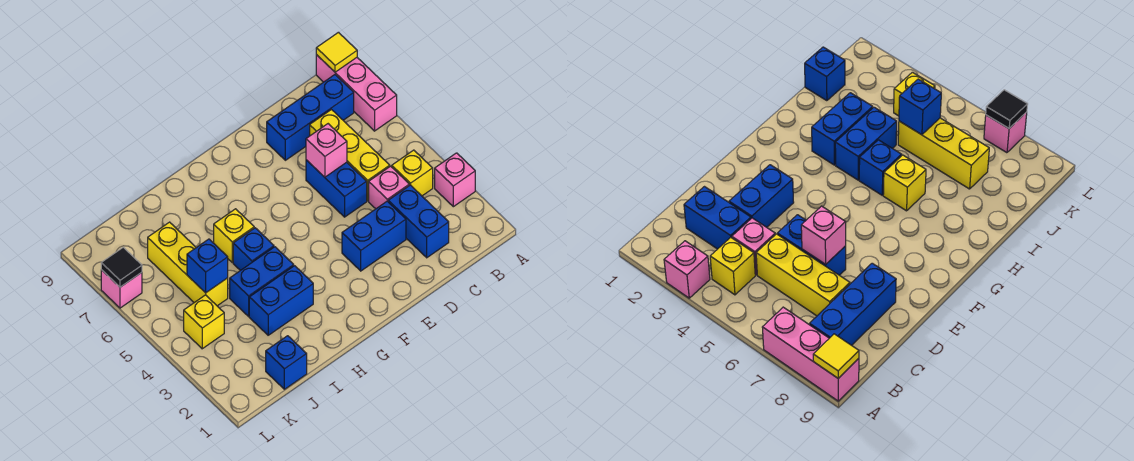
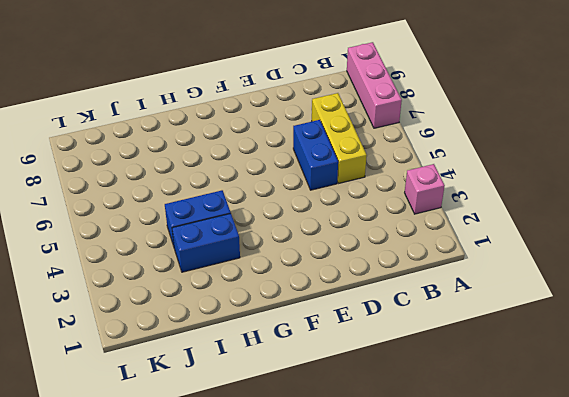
none -> yellow brick B4 level 1
none -> blue brick B8:D8 level 1
none -> blue brick C2:C3 level 1

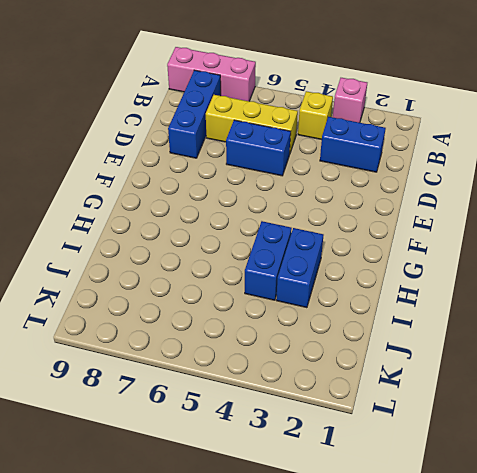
none -> pink brick C4 level 1
none -> blue brick D3:E3 level 1
none -> blue brick H5 level 1

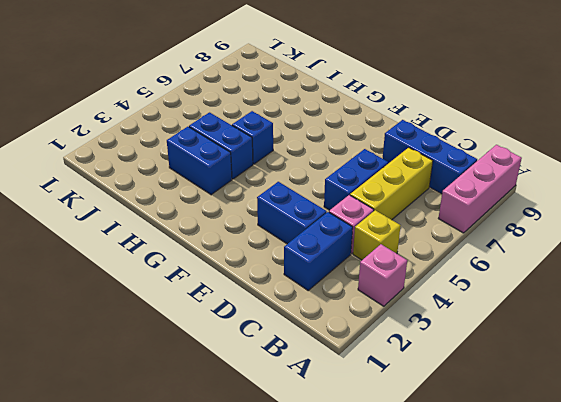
none -> yellow brick H6 level 1
none -> blue brick J1 level 1
none -> yellow brick J5:J7 level 1

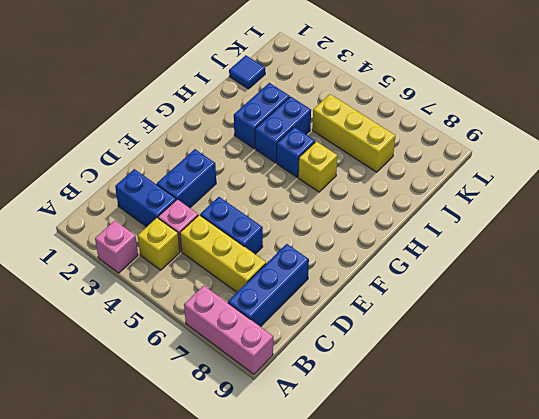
blue tile J1 level 1 -> blue brick J1 level 1
none -> yellow brick K4 level 1
none -> pink brick L7 level 1
none -> yellow tile A9 level 2

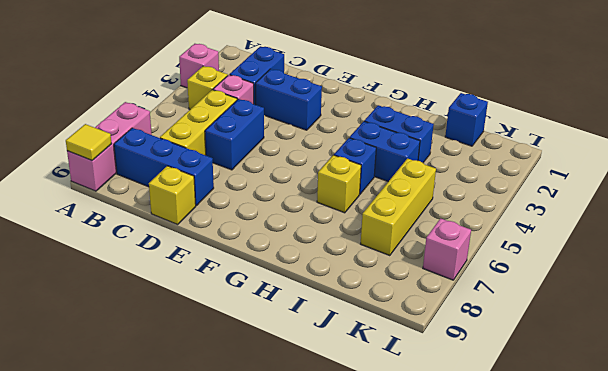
yellow brick D9 level 1 -> yellow brick K4 level 1
none -> pink brick D6 level 2
none -> blue brick J5 level 2
none -> black tile L7 level 2

